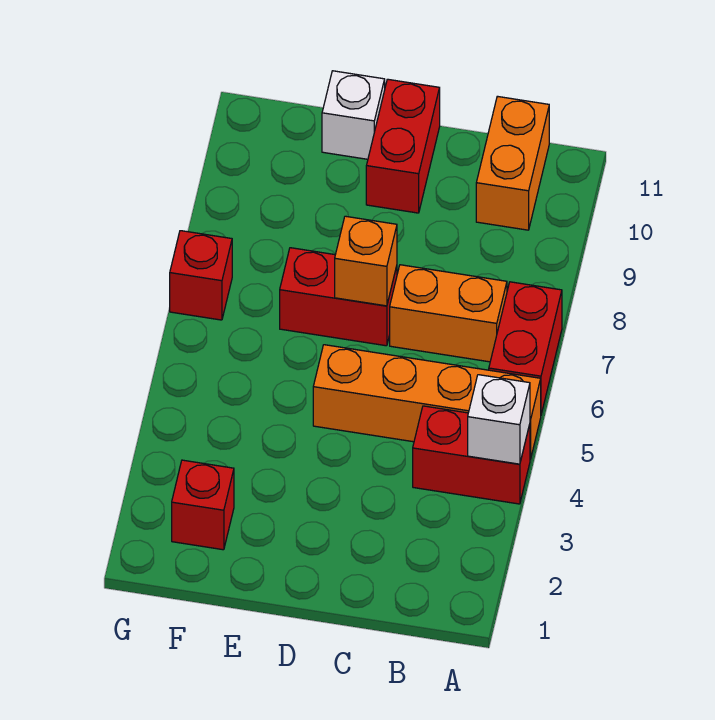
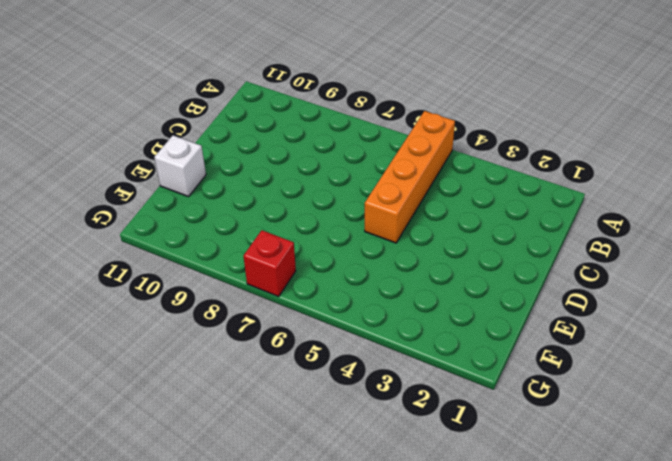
none -> red brick A4:B4 level 1
none -> red brick A6:A7 level 1
none -> orange brick B7:C7 level 1

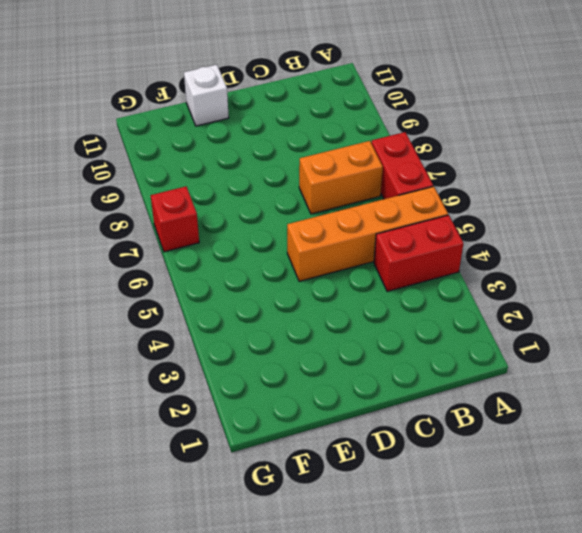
none -> orange brick B10:B11 level 1
none -> red brick D7:E7 level 1
none -> red brick D10:D11 level 1

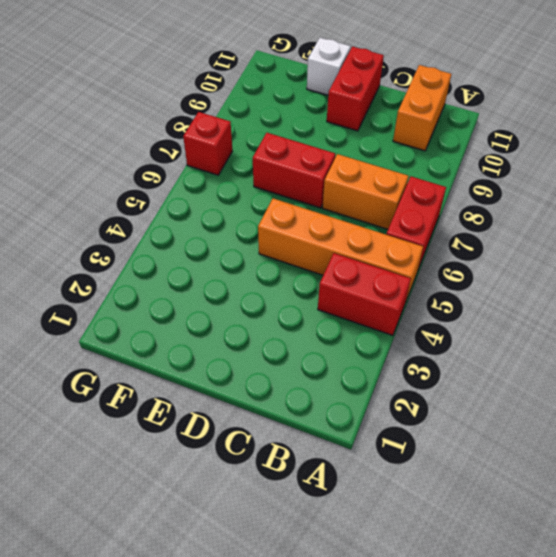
none -> red brick F2 level 1
none -> white brick A4 level 2
none -> orange brick D7 level 2

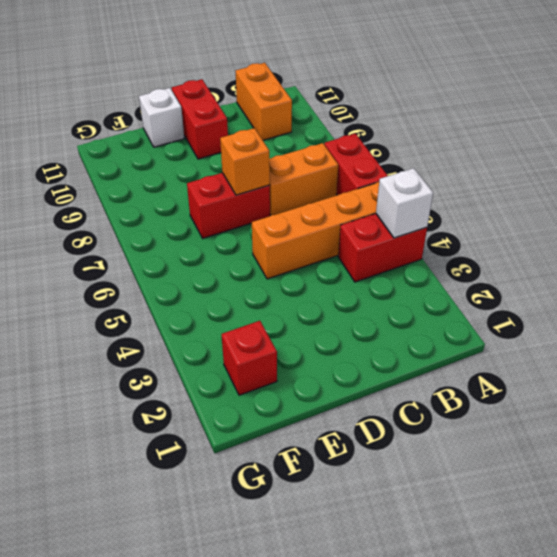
none -> red brick G7 level 1

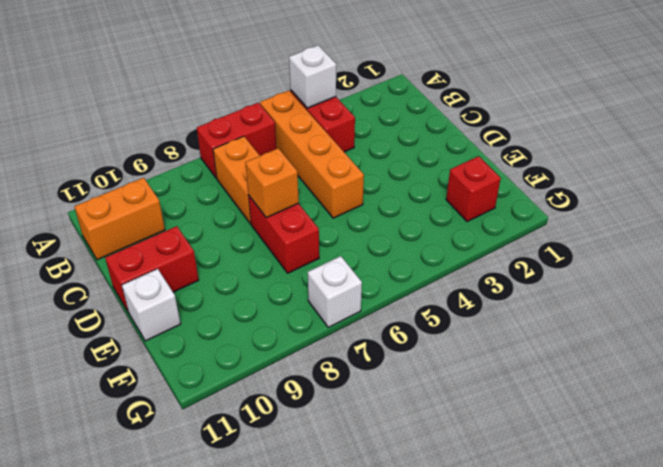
white brick G7 level 1 -> red brick G7 level 1

